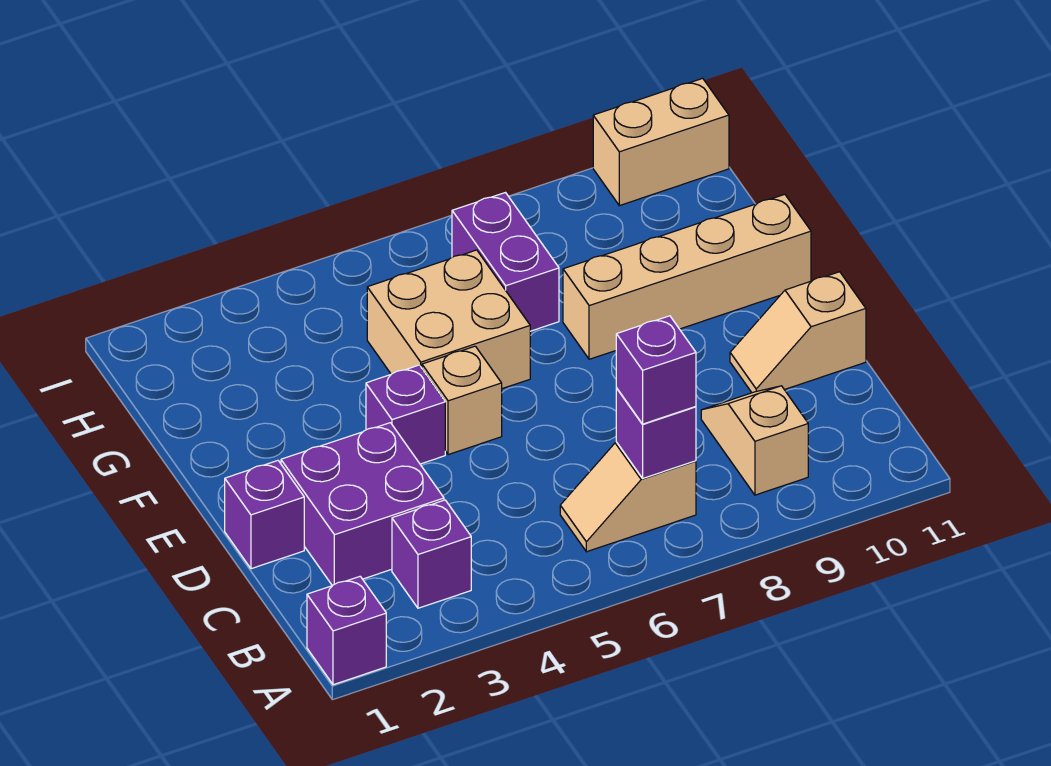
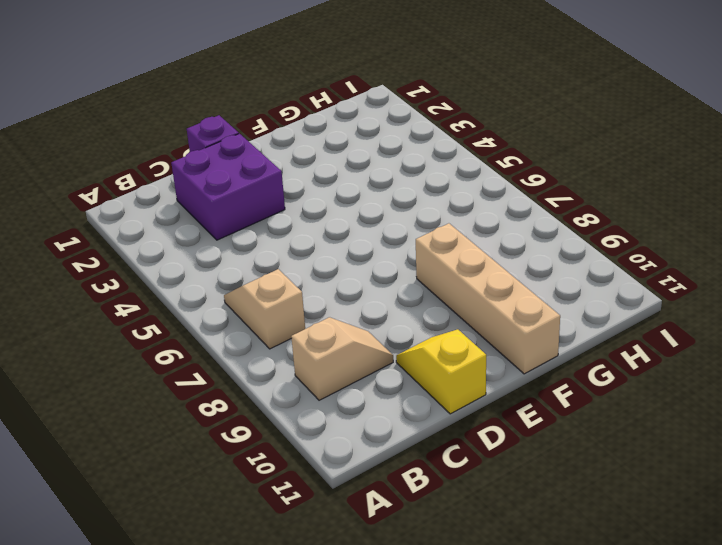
yellow slope D10:D11 level 1 top 11 -> tan slope D10:D11 level 1 top 11
none -> purple brick A1 level 1
none -> purple brick B3 level 1
none -> purple brick E4 level 1

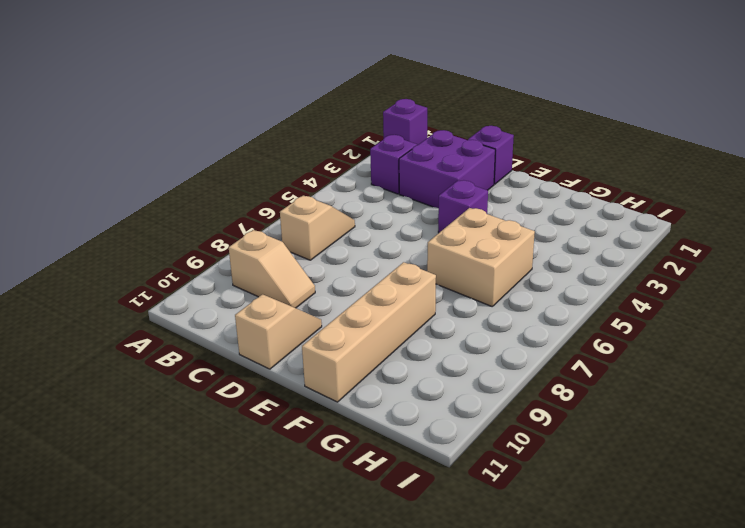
none -> tan brick E5 level 1
none -> purple brick G7:H7 level 1
none -> tan brick I10:I11 level 1

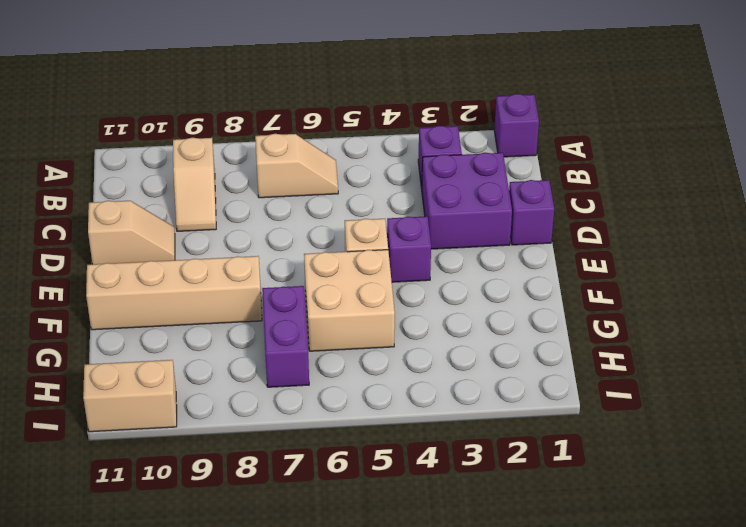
none -> purple brick B7 level 2
none -> purple brick B7 level 3

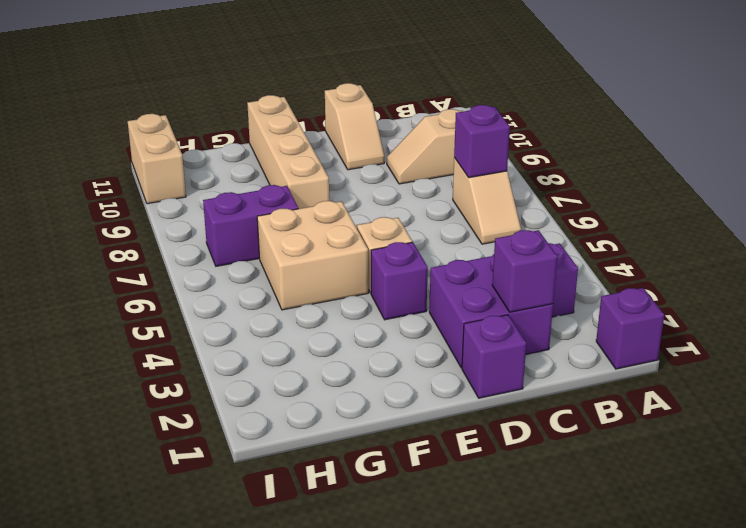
purple brick C2 level 2 -> purple brick B7 level 3

